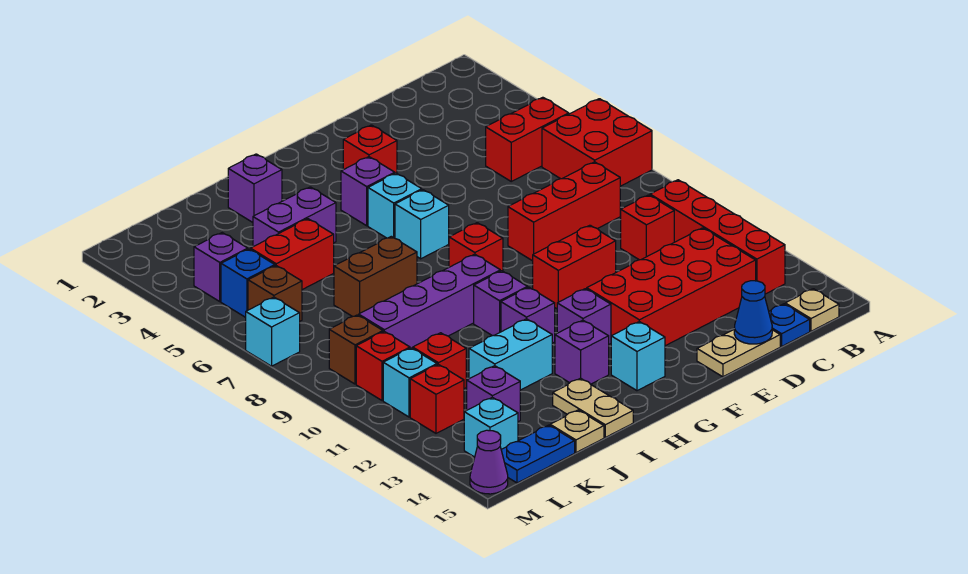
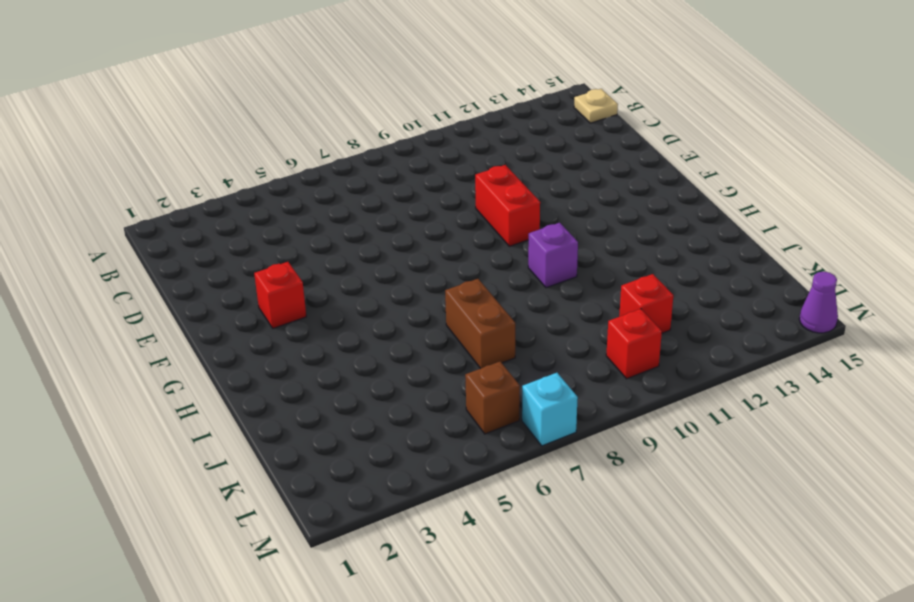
none -> red brick A6:B7 level 1
none -> red brick B5:C5 level 1
none -> red brick B10:B13 level 1
none -> red brick C8:E8 level 1

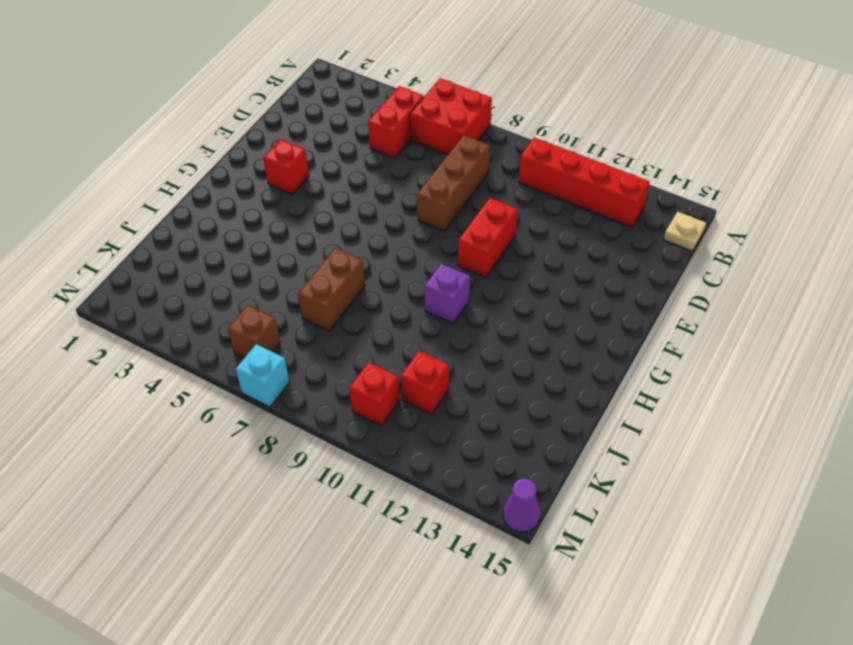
brown brick C8:E8 level 1 -> red brick C8:E8 level 1
none -> red brick C10 level 1
none -> red brick C12:F13 level 1
none -> blue plate C15 level 1
none -> tan plate D15:E15 level 1

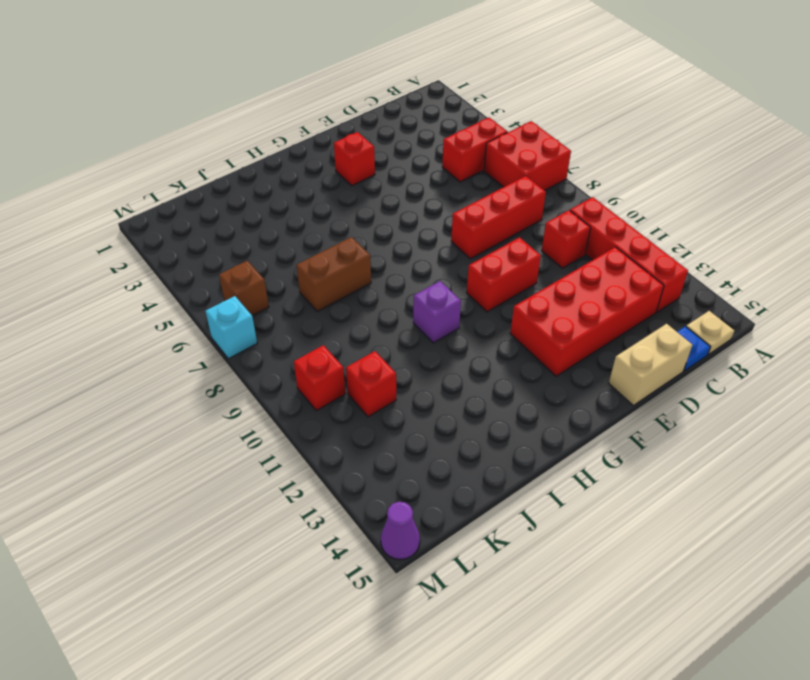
tan brick D15:E15 level 1 -> tan plate D15:E15 level 1
none -> purple brick G4 level 1
none -> cyan brick G5 level 1
none -> cyan brick G6 level 1
none -> red brick G8 level 1

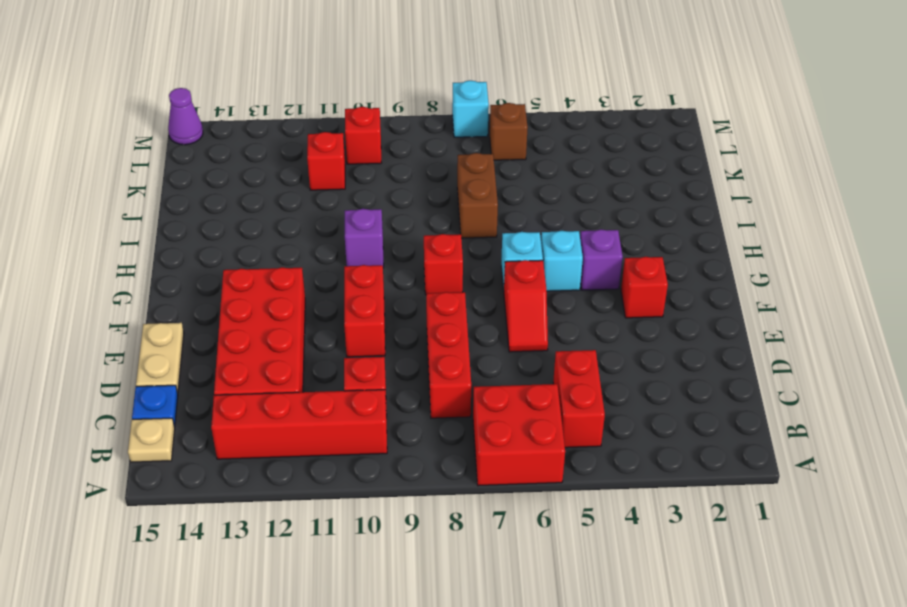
red slope E6:F6 level 1 top F -> none
none -> purple brick G12 level 1
none -> cyan brick G14 level 1
none -> purple brick H9:K9 level 1
none -> purple brick H11 level 1

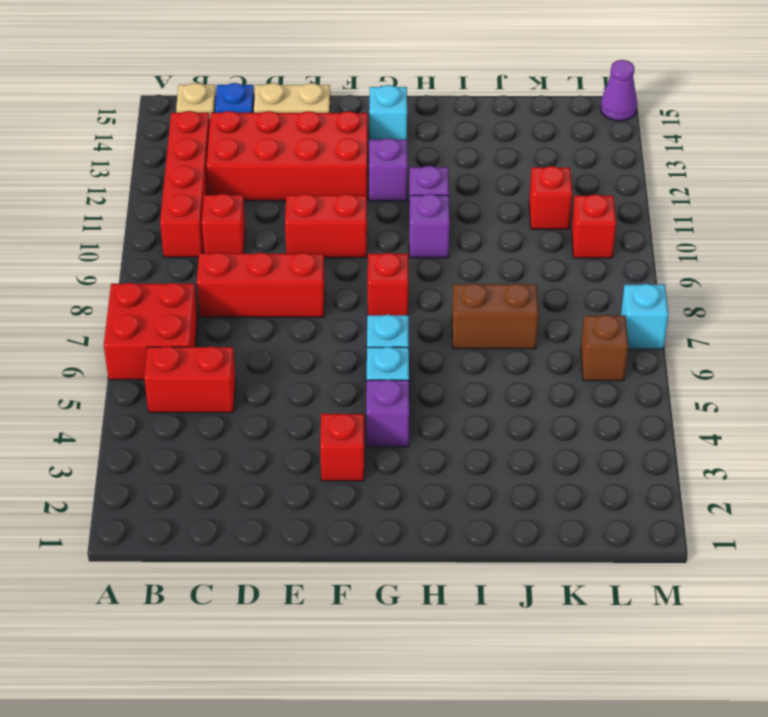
none -> purple brick H9:K9 level 1
none -> purple brick H13 level 1
none -> purple brick I2 level 1
none -> purple brick I4:J4 level 1

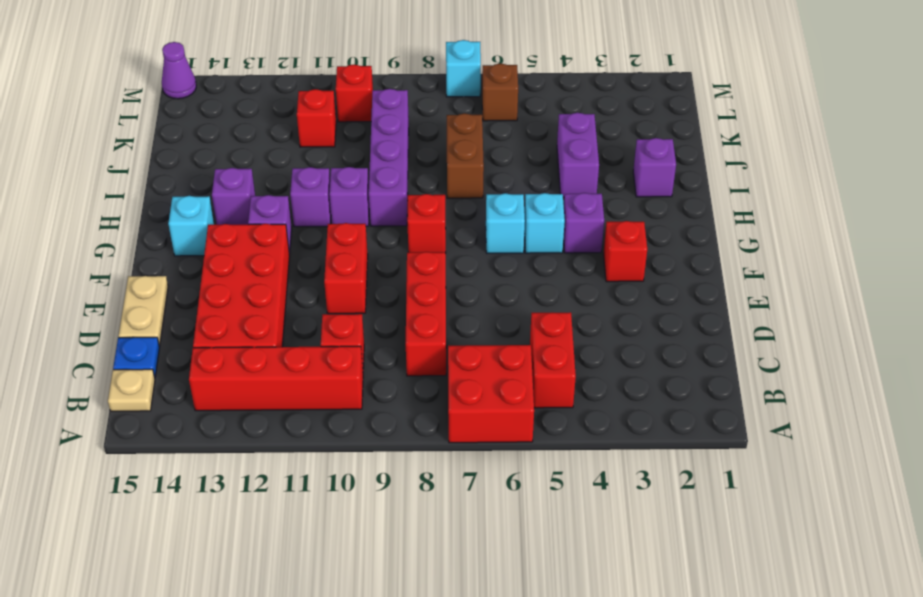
none -> cyan brick I12:J12 level 1
none -> tan plate I14:I15 level 1
none -> red brick J5:K5 level 1
none -> tan plate J15 level 1

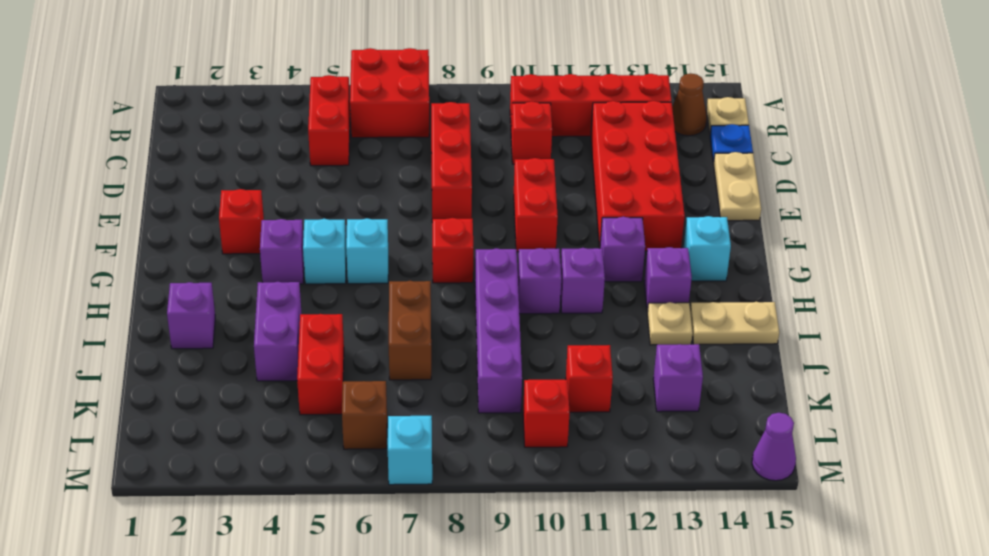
brown cone B14 level 1 -> none
tan plate I13 level 1 -> tan plate J15 level 1
none -> cyan brick I12:J12 level 1
none -> blue plate K15:L15 level 1
none -> purple brick L4 level 1
none -> blue brick L5 level 1

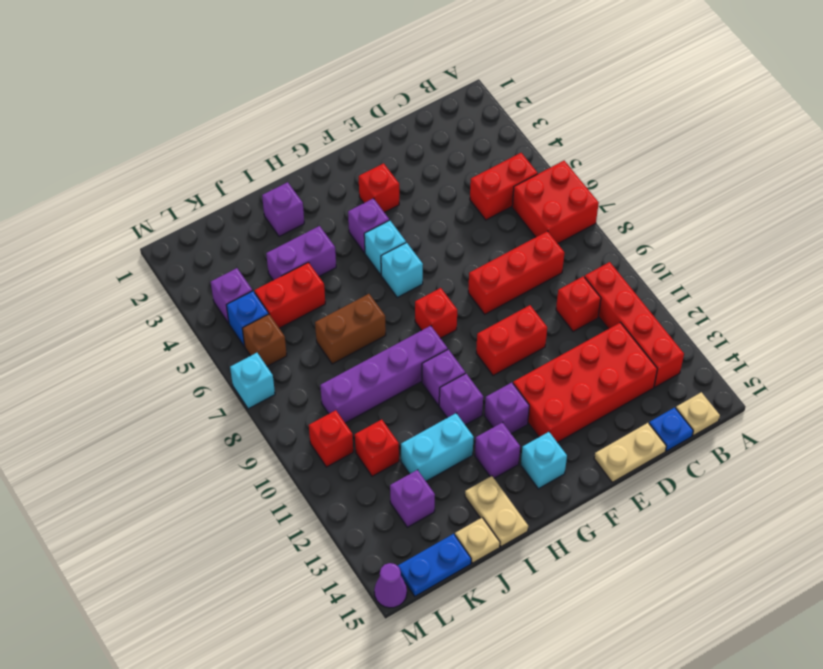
none -> brown brick L9 level 1
none -> cyan brick L11 level 1
none -> red brick L12 level 1
none -> cyan brick L14 level 1

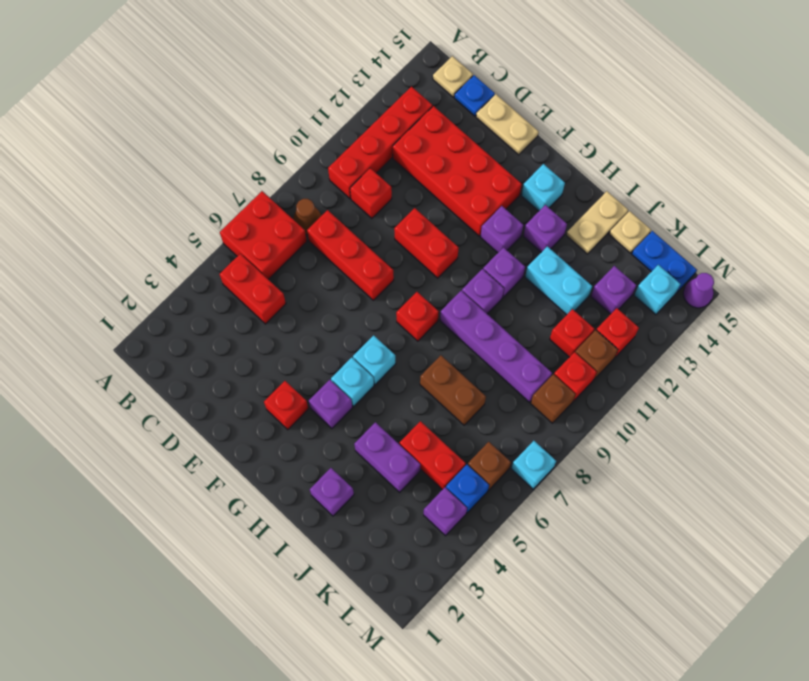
brown cone B8 level 1 -> none
brown brick L11 level 1 -> cyan brick L11 level 1
none -> blue cone D15 level 2

